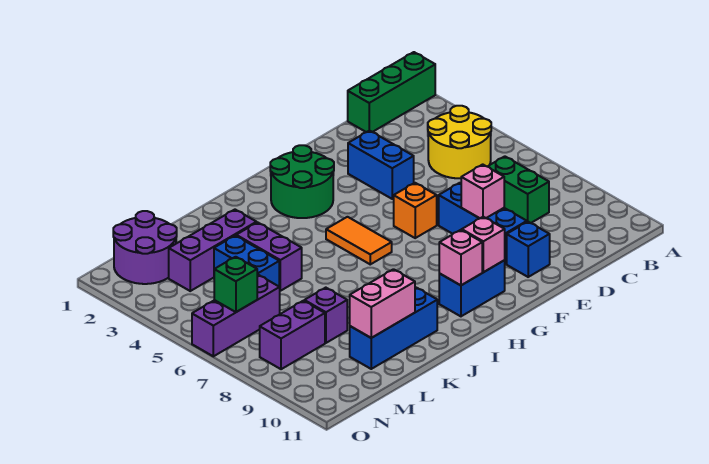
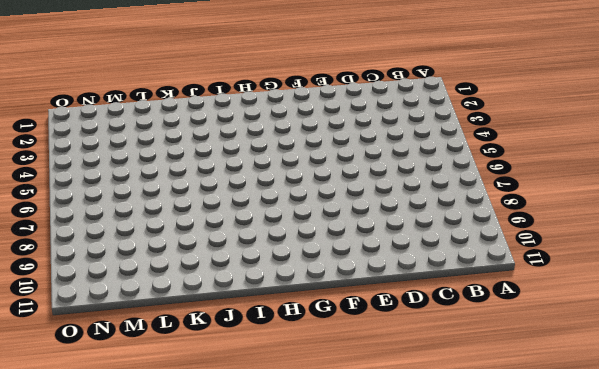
none -> green brick A1:C1 level 1
none -> yellow round brick B4:C5 level 1
none -> green brick C7:C8 level 1

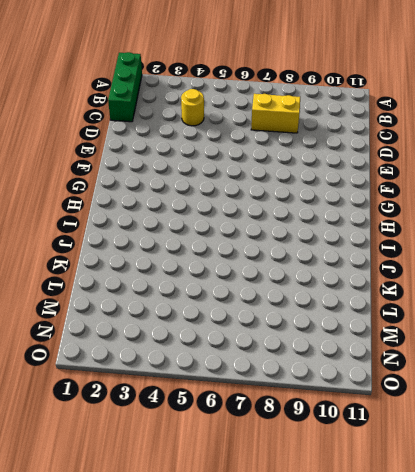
yellow round brick C4 level 1 -> yellow round brick B4:C5 level 1
yellow brick C7:C8 level 1 -> green brick C7:C8 level 1
none -> blue brick E3:E4 level 1
none -> blue brick E7:E9 level 1
none -> blue brick E10 level 1

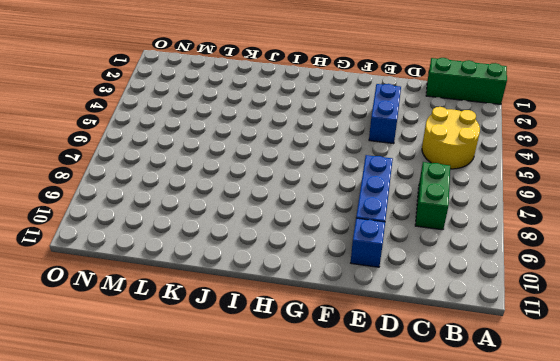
none -> orange brick F6 level 1
none -> green round brick G2:H3 level 1
none -> blue brick G10:H10 level 1

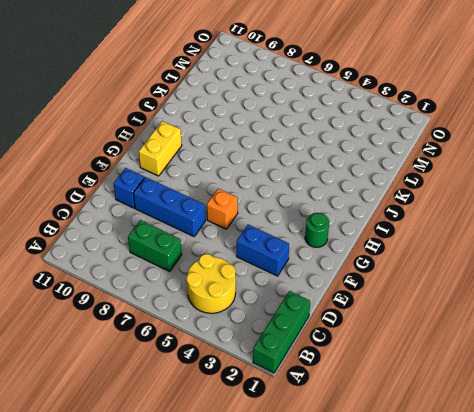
green round brick G2 level 1 -> green round brick G2:H3 level 1
yellow brick G10:H10 level 1 -> blue brick G10:H10 level 1
none -> orange tile H5:H6 level 1
none -> blue brick J10:L10 level 1
none -> purple brick K3:M3 level 1

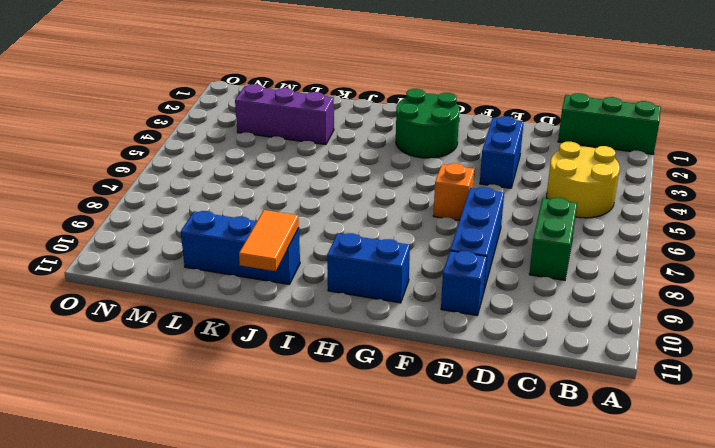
orange tile J10:J11 level 2 -> orange tile H5:H6 level 1
none -> purple brick K4:K5 level 1
none -> blue brick L4:L5 level 1
none -> purple brick L8 level 1

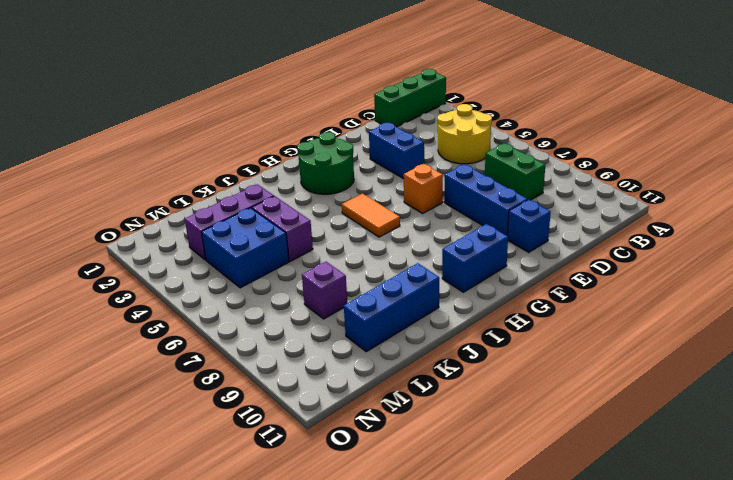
blue brick L4:M5 level 1 -> blue brick L4:L5 level 1
none -> purple round brick M1:N2 level 1
none -> purple brick M6:O6 level 1
none -> purple brick M8:N8 level 1

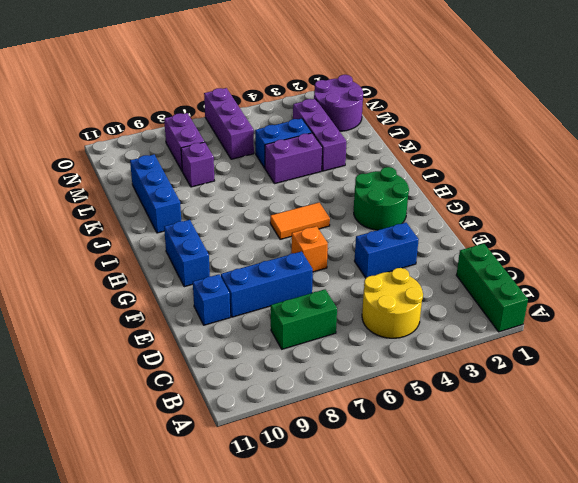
none -> pink brick E8 level 2
none -> pink brick G10 level 2
none -> pink brick H10 level 2

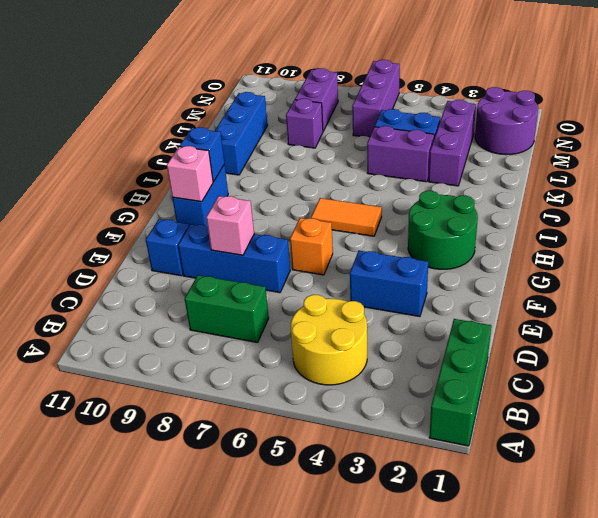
blue brick H10 level 2 -> pink brick H10 level 2
none -> pink brick K10:L10 level 2
none -> green brick N6 level 2

